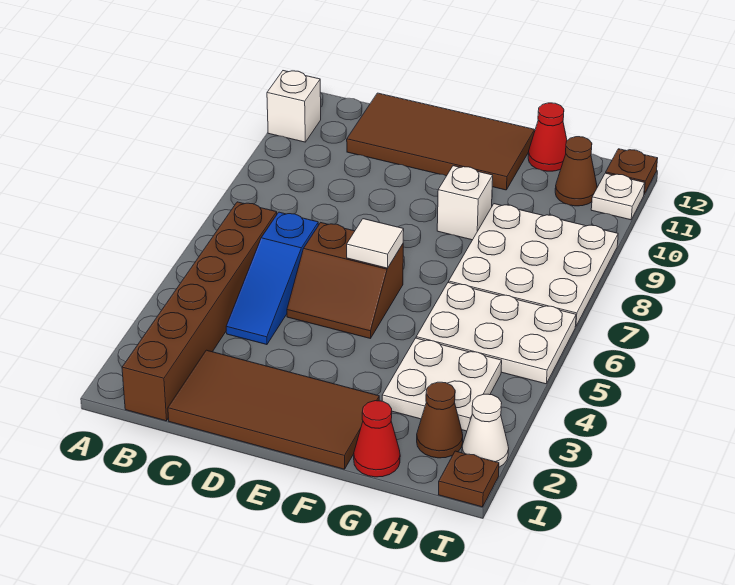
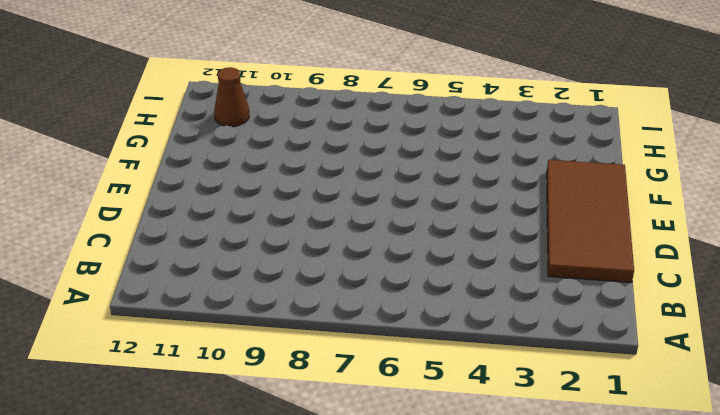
none -> white brick A11 level 1
none -> brown brick B1:B6 level 1
none -> blue slope C4:C6 level 1 top 6

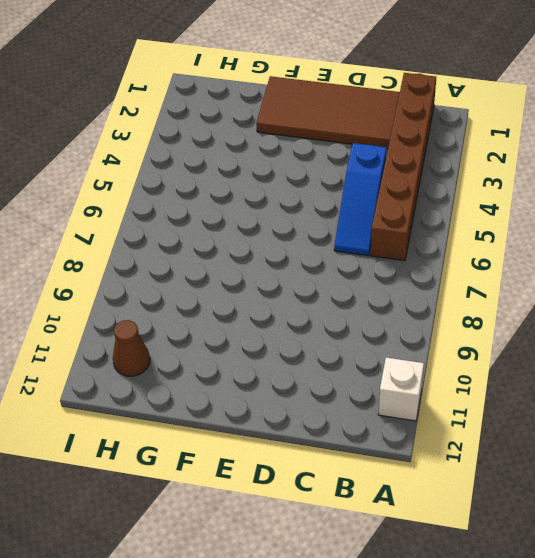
blue slope C4:C6 level 1 top 4 -> blue slope C4:C6 level 1 top 6
none -> brown tile C11:F12 level 1
none -> brown slope D5:E6 level 1 top 6
none -> white brick F9 level 1

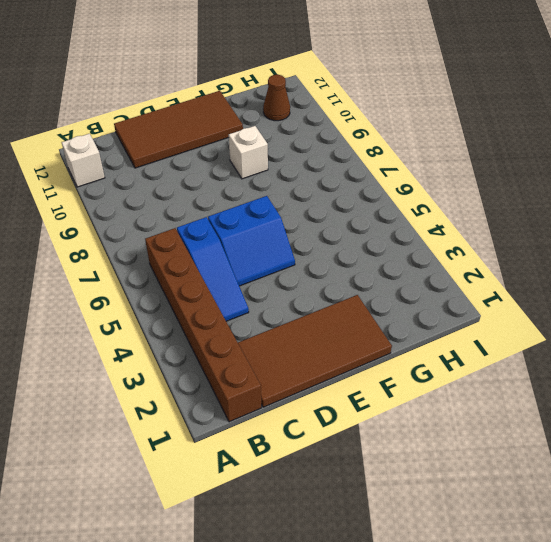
blue slope D5:E6 level 1 top 6 -> brown slope D5:E6 level 1 top 6
none -> red cone G1 level 1
none -> white plate G3:H4 level 1
none -> white plate G5:I6 level 1

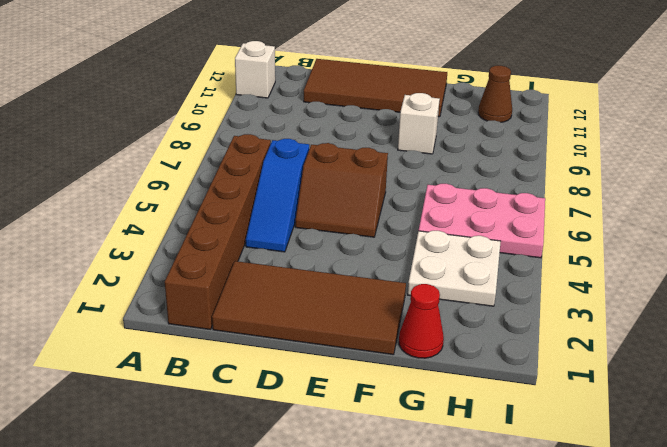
pink plate G5:I6 level 1 -> white plate G5:I6 level 1
none -> white plate G7:I9 level 1
none -> red cone G12 level 1
none -> brown cone H2 level 1

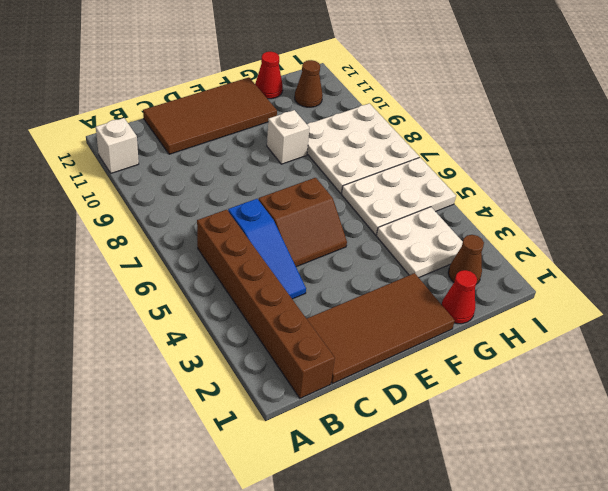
none -> brown plate I1 level 1
none -> white cone I2 level 1
none -> white plate I11 level 1

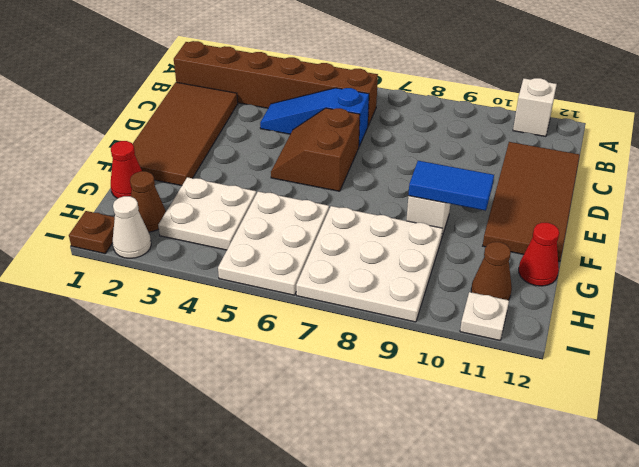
blue tile F9:F10 level 2 -> none
none -> brown plate I12 level 1
none -> white tile E6 level 2

